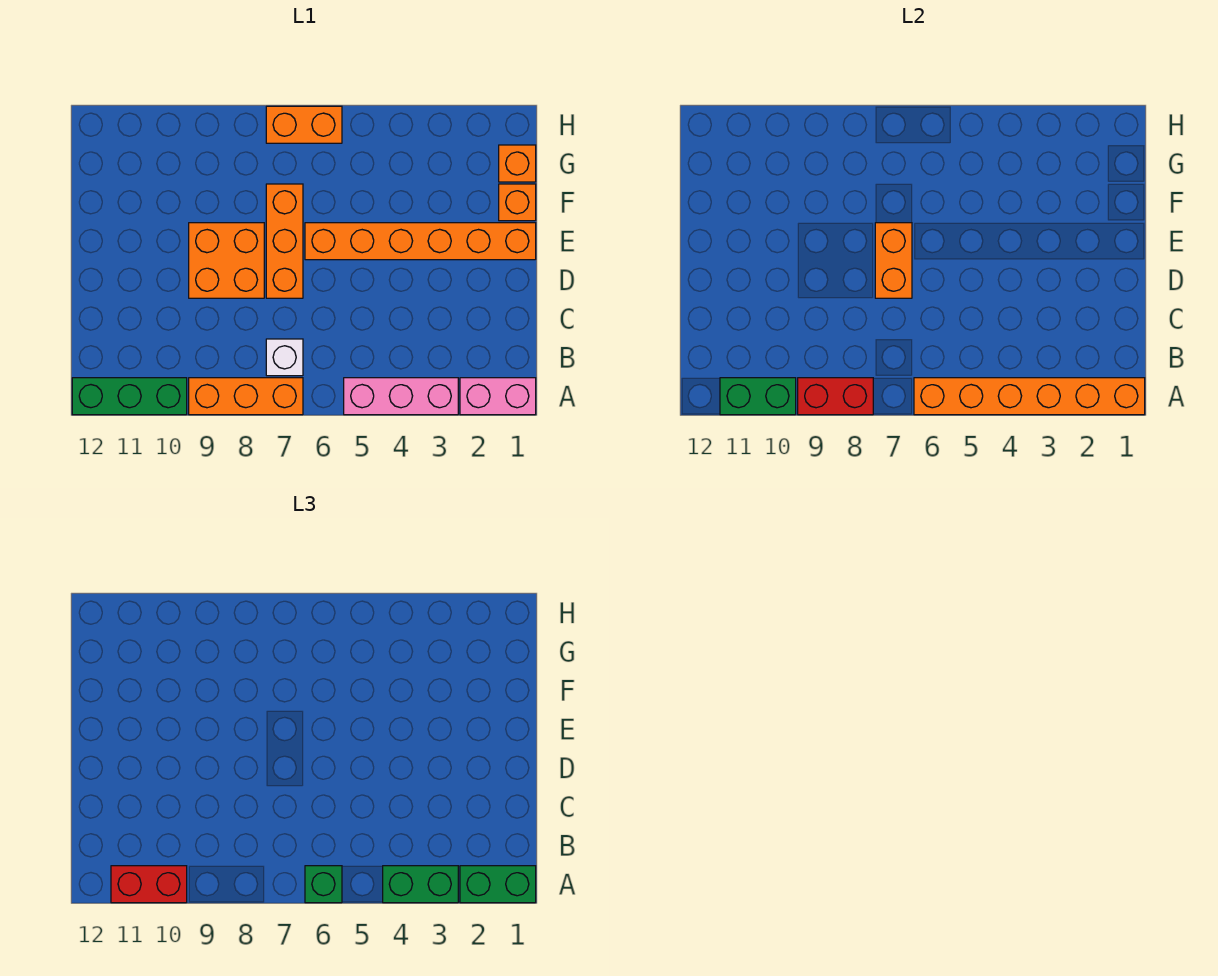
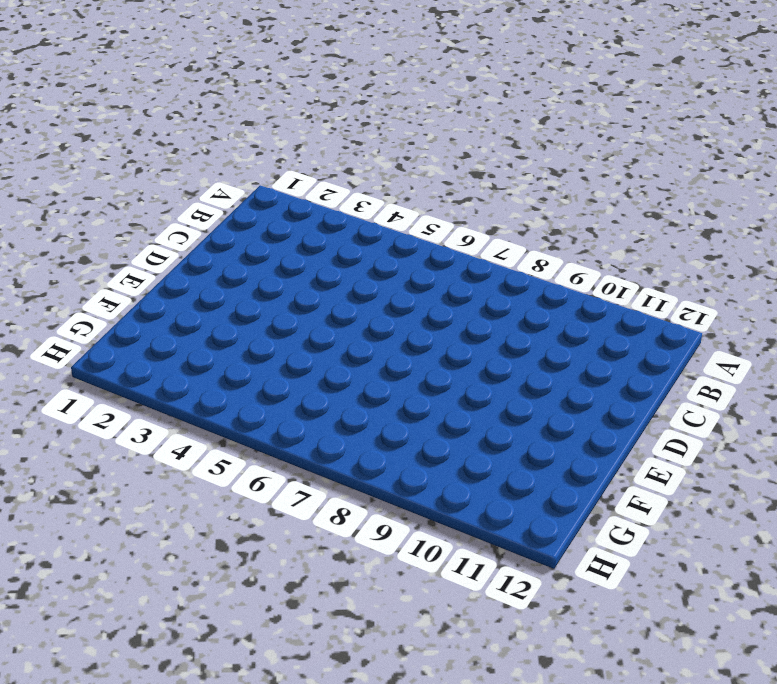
none -> pink brick A1:A2 level 1
none -> pink brick A3:A5 level 1
none -> orange brick A7:A9 level 1

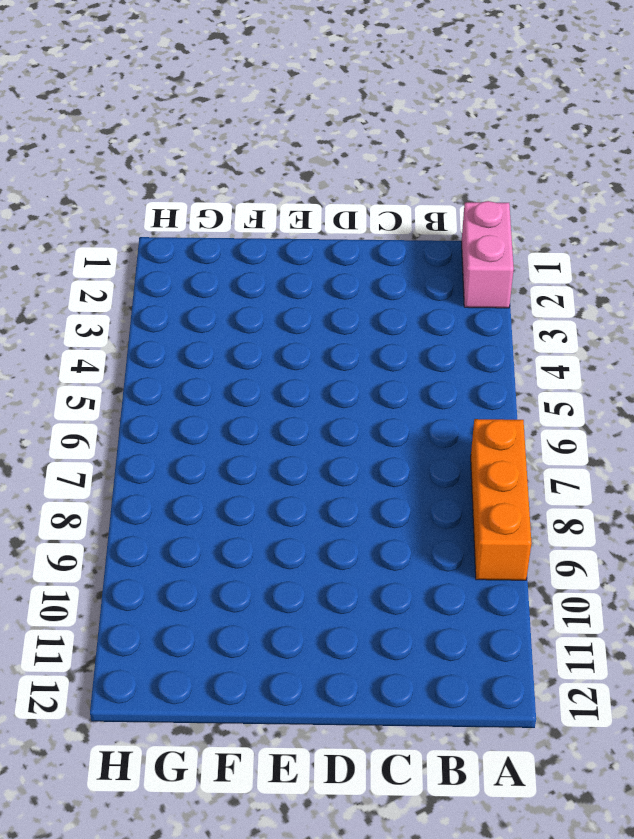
none -> pink brick A3:A5 level 1
none -> green brick A10:A12 level 1
none -> white brick B7 level 1

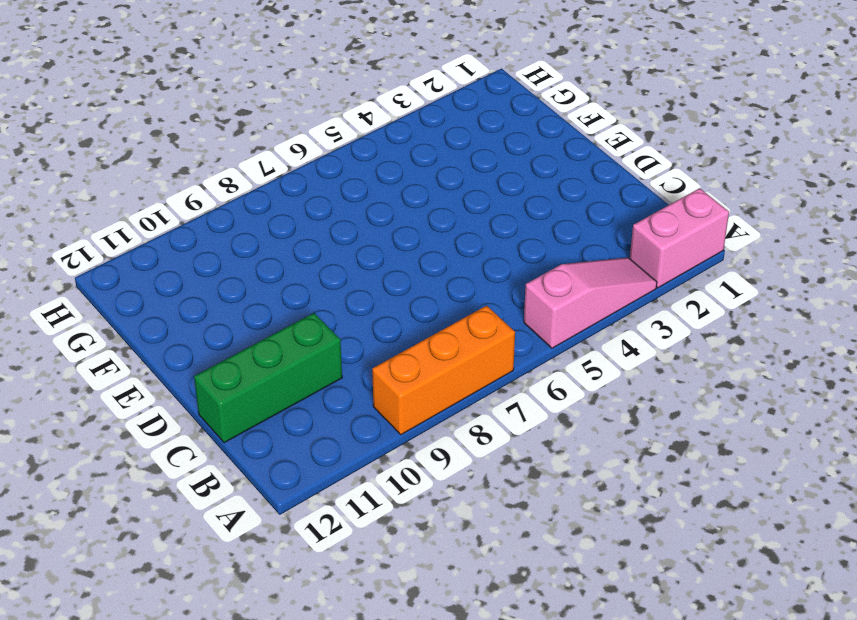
pink slope A3:A5 level 1 top 5 -> pink brick A3:A5 level 1
green brick C10:C12 level 1 -> green brick A10:A12 level 1
none -> white brick B7 level 1
none -> orange brick D7:F7 level 1
none -> orange brick D8:E9 level 1

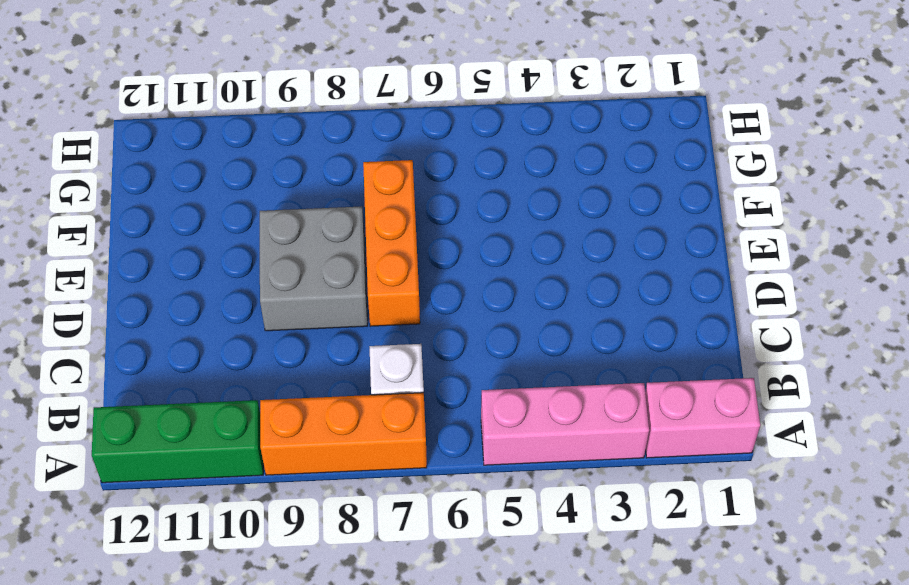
grey brick D8:E9 level 1 -> orange brick D8:E9 level 1
none -> orange brick E1:E6 level 1
none -> orange brick F1 level 1
none -> orange brick G1 level 1

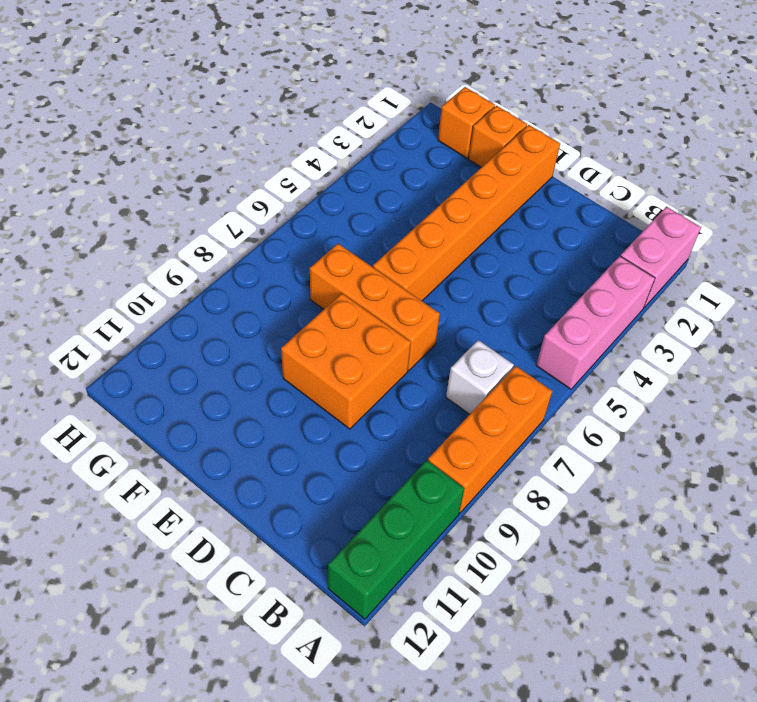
none -> orange brick H6:H7 level 1
none -> orange brick A1:A6 level 2
none -> red brick A8:A9 level 2

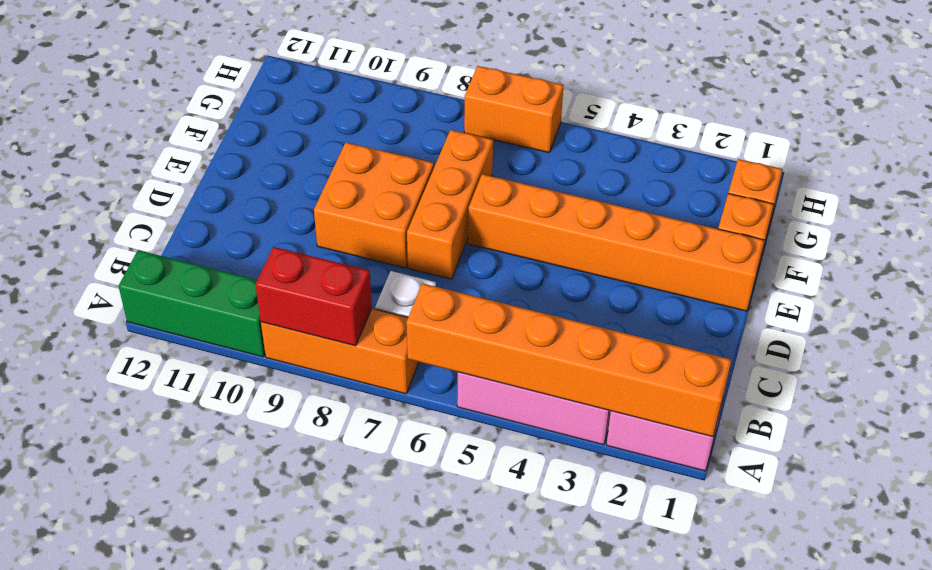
none -> green brick A10:A11 level 2
none -> orange brick D7:E7 level 2
none -> green brick A1:A2 level 3

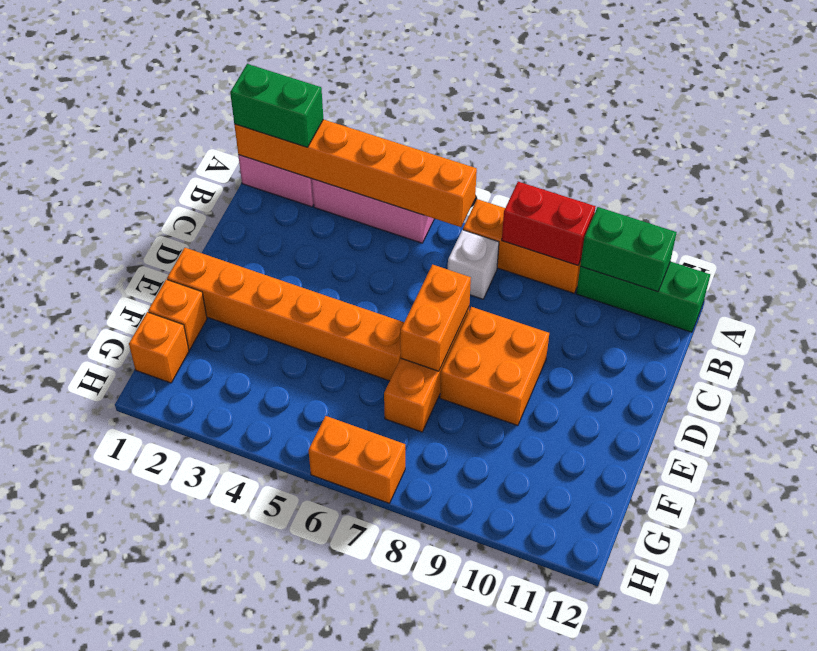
none -> green brick A3:A4 level 3
none -> green brick A6 level 3
none -> red brick A10:A11 level 3

